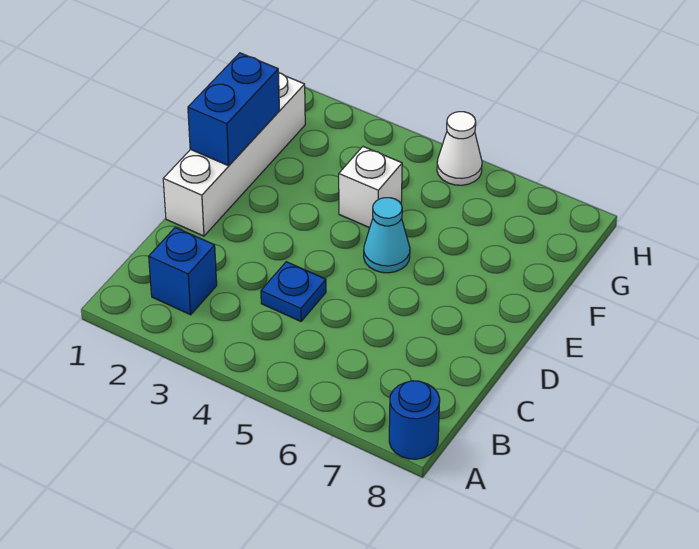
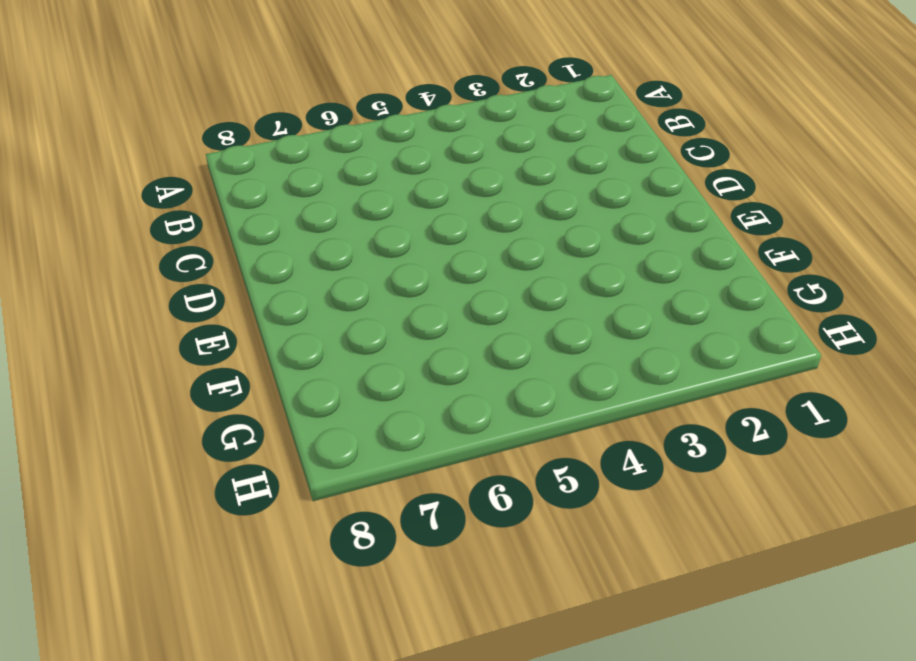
none -> blue round brick A8 level 1
none -> blue brick B2 level 1

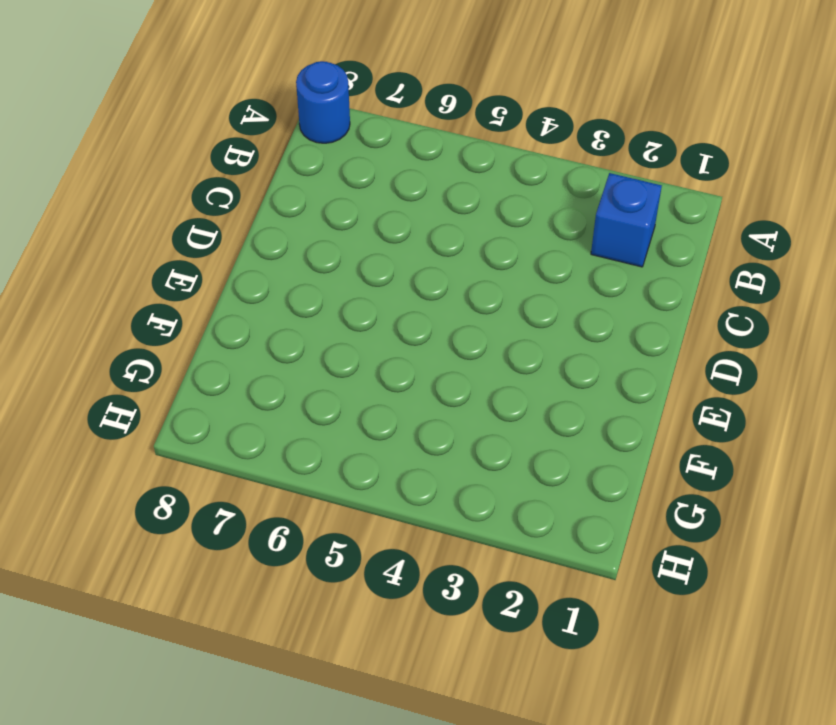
none -> blue plate C4 level 1
none -> white brick D1:G1 level 1

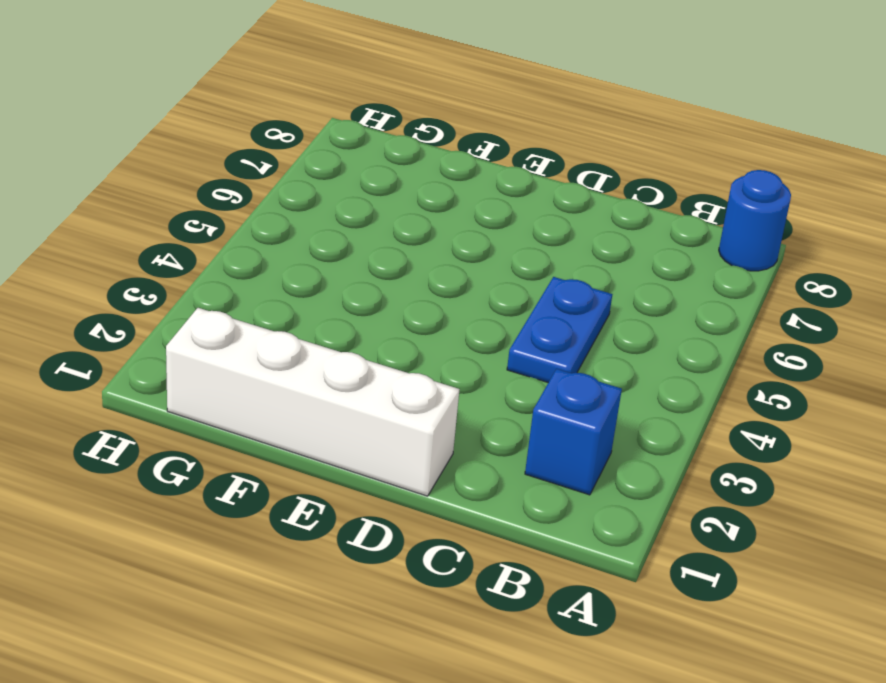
blue plate C4:C5 level 1 -> blue plate C4 level 1
none -> cyan cone E5 level 1
none -> white brick F4 level 1

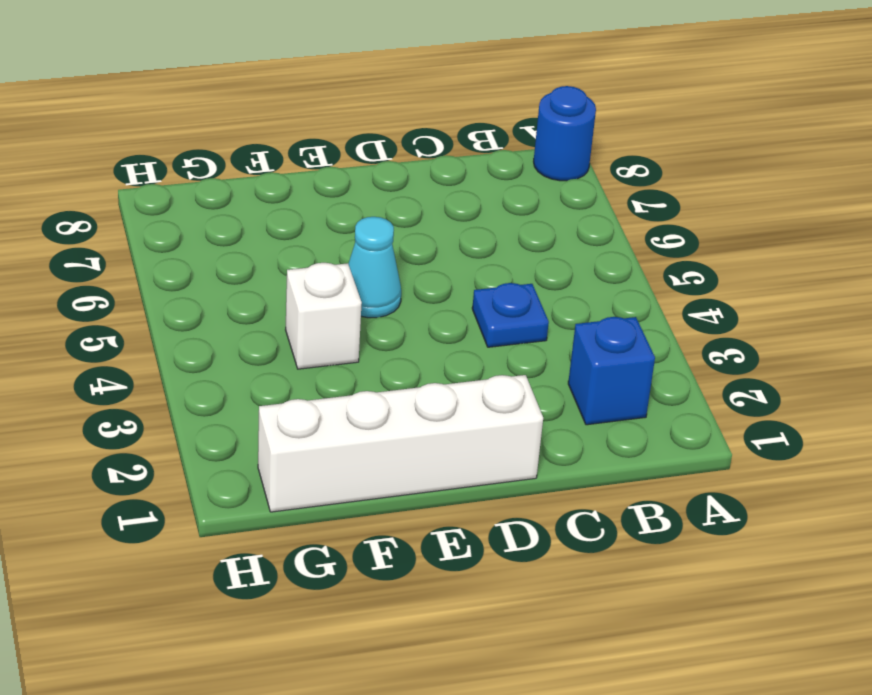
none -> white cone H5 level 1
none -> blue brick E1:F1 level 2

